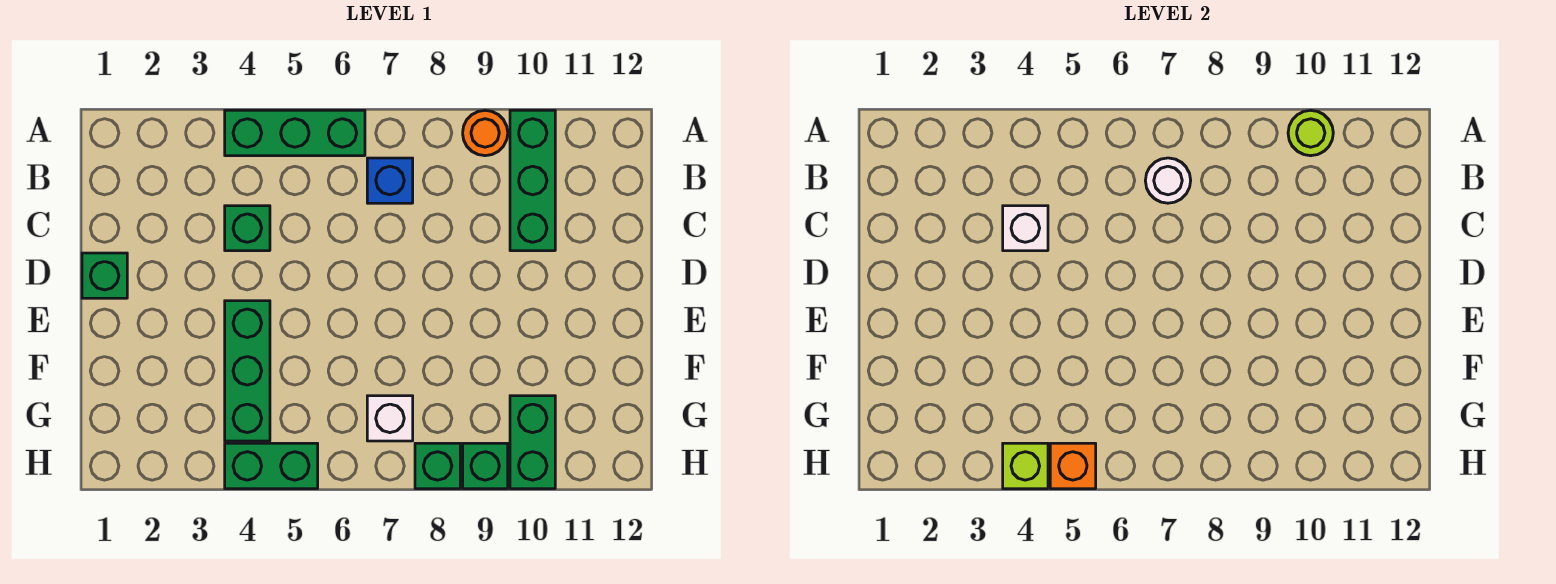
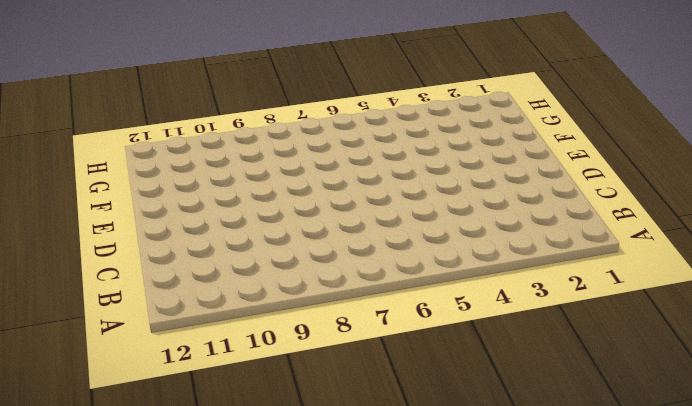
none -> green brick A4:A6 level 1
none -> orange round brick A9 level 1
none -> green brick A10:C10 level 1

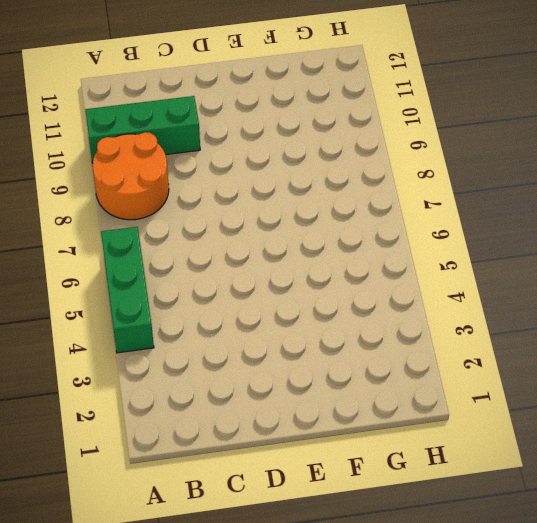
orange round brick A8:B9 level 1 -> orange round brick A9 level 1
none -> blue brick B7 level 1
none -> green brick C4 level 1
none -> green brick D1 level 1

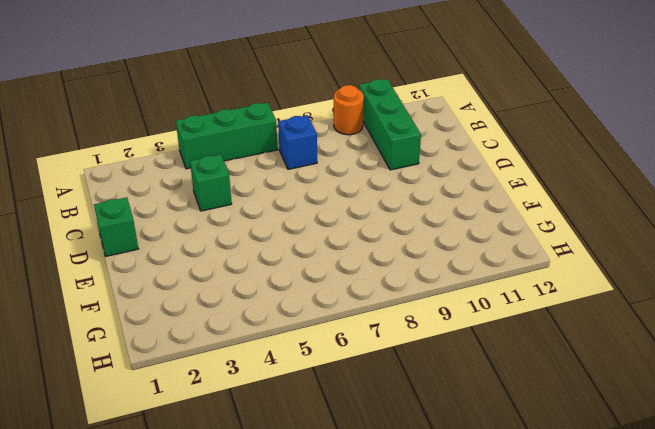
none -> green brick E4:G4 level 1
none -> white brick G7 level 1
none -> green brick G10:H10 level 1

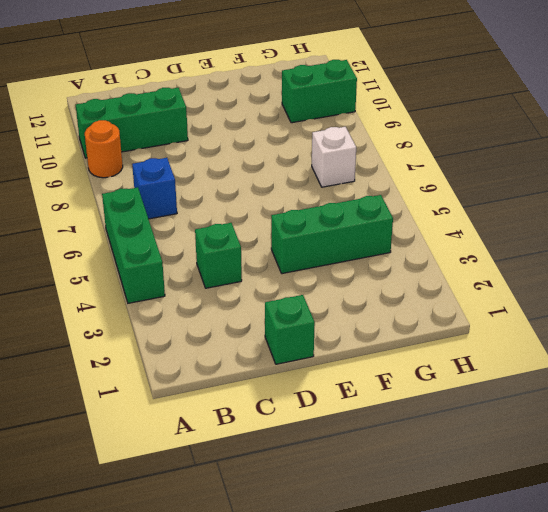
none -> green brick H4:H5 level 1
none -> green brick H8 level 1
none -> green brick H9 level 1

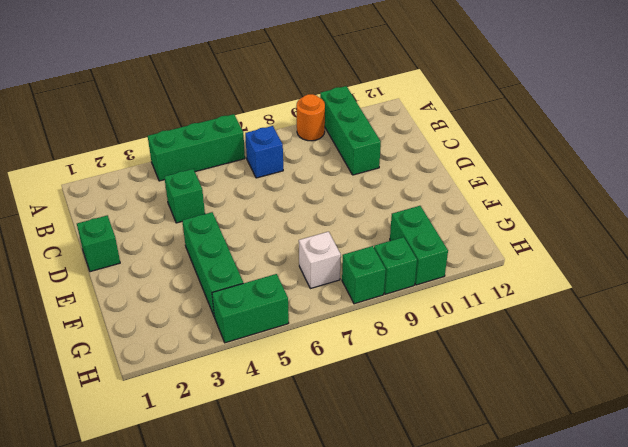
none -> lime round brick A10 level 2
none -> white round brick B7 level 2
none -> white brick C4 level 2

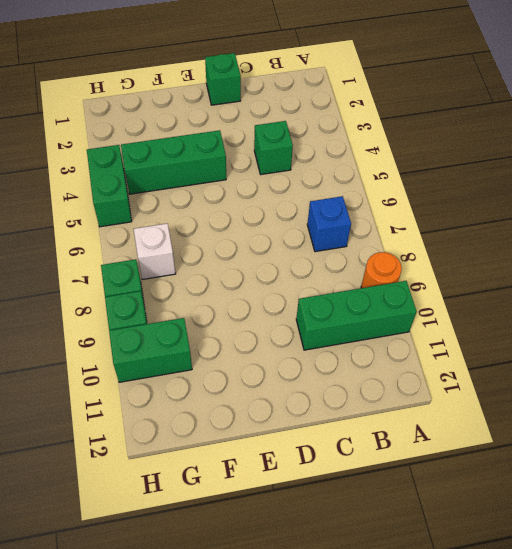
none -> green brick A4:A6 level 1
none -> lime round brick A10 level 2
none -> white round brick B7 level 2

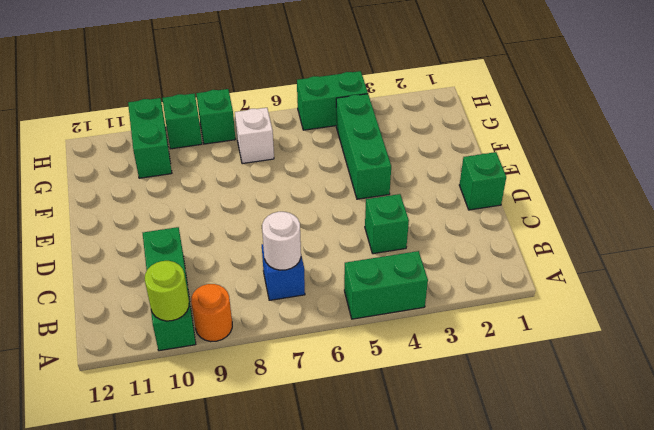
green brick A4:A5 level 1 -> green brick A4:A6 level 1
none -> white brick C4 level 2
none -> lime brick H4 level 2
none -> orange brick H5 level 2

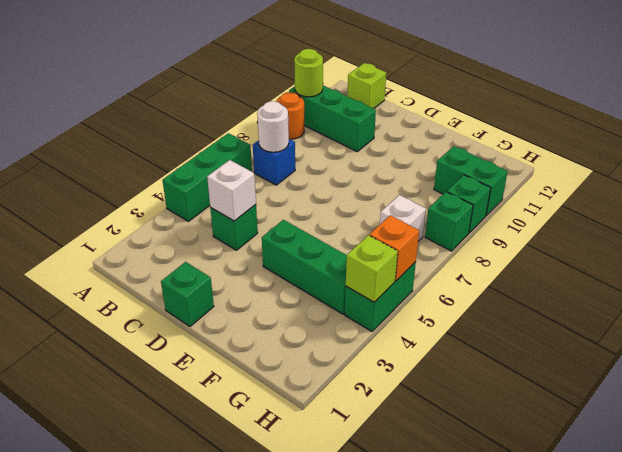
lime brick B12 level 1 -> none

